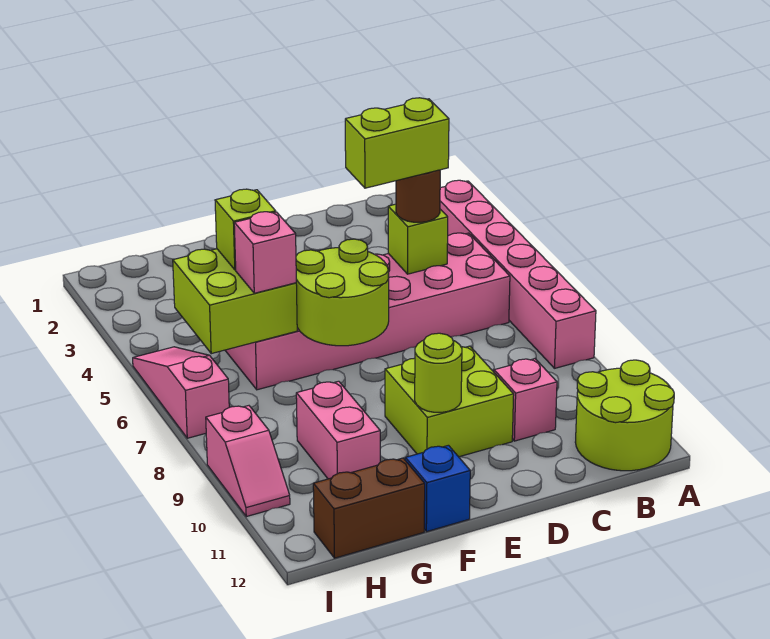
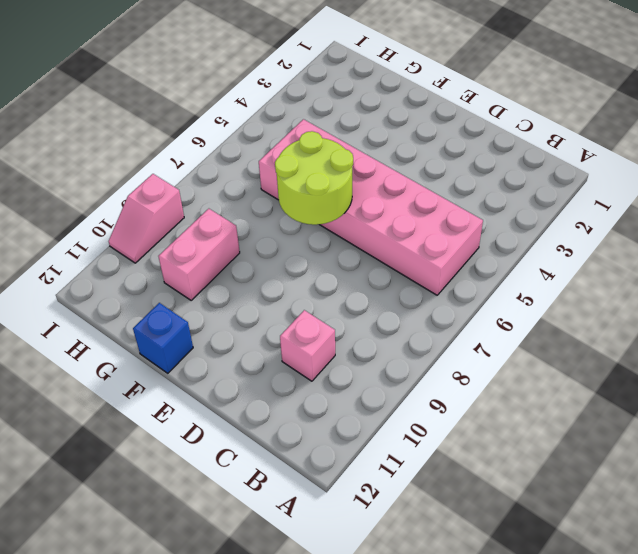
none -> pink brick A3:A8 level 1
none -> lime round brick A11:B12 level 1
none -> lime brick D9:E10 level 1

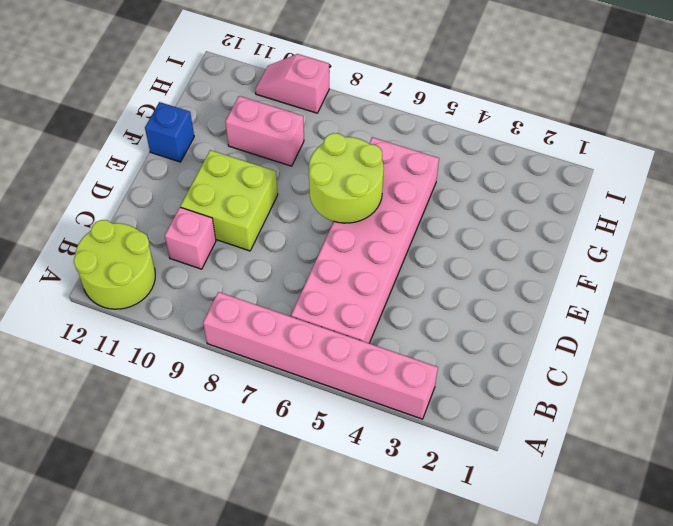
none -> brown brick G12:H12 level 1
none -> pink slope I5:I7 level 1 top 7
none -> lime brick C5 level 2

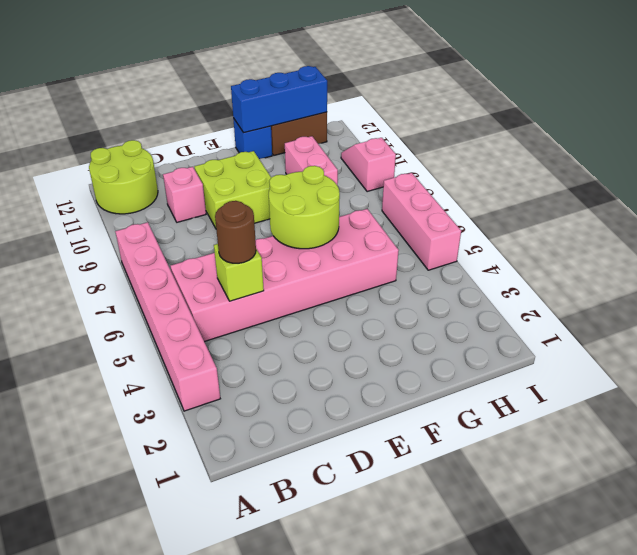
blue brick F12:H12 level 2 -> none
pink brick I5:I7 level 1 -> pink slope I5:I7 level 1 top 7
none -> lime round brick E10 level 2
none -> lime brick G5:H6 level 2
none -> lime brick G5 level 3

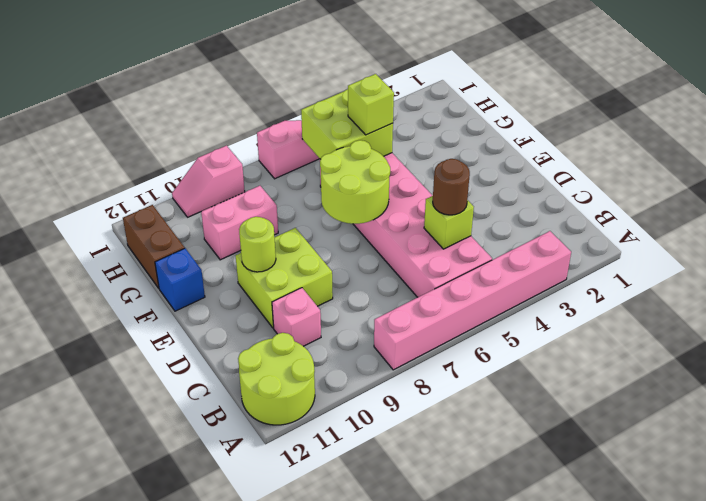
none -> pink brick G6 level 3
none -> lime brick C5:D5 level 4

